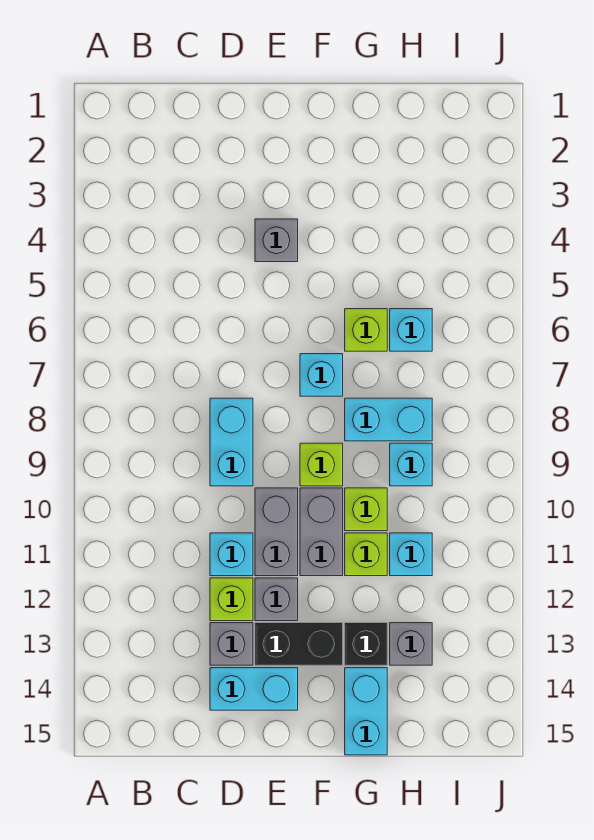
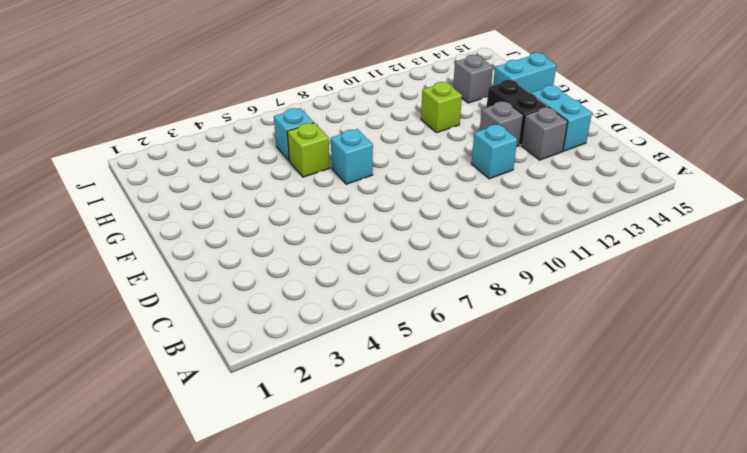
none -> cyan brick D8:D9 level 1
none -> lime brick D12 level 1
none -> grey brick E4 level 1

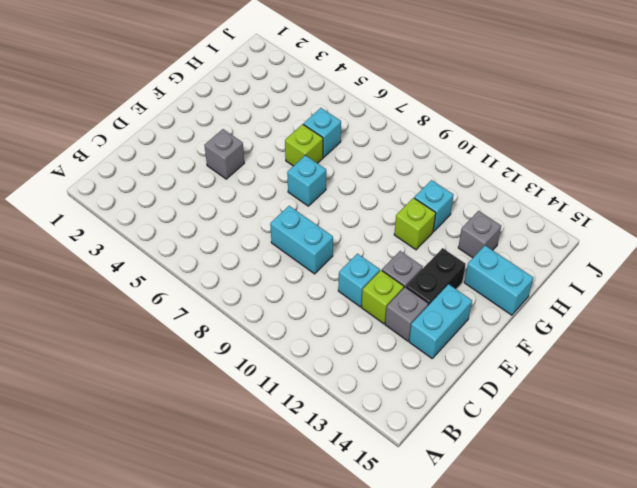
none -> grey brick E10:E11 level 1
none -> lime brick F9 level 1
none -> grey brick F10:F11 level 1

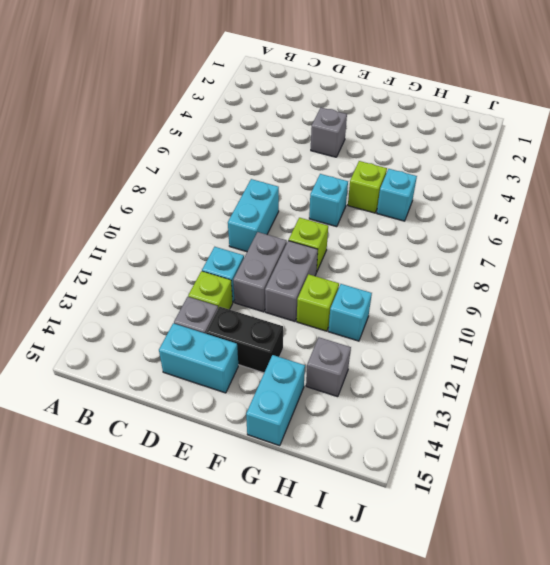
none -> grey brick E12 level 1
none -> cyan brick G8:H8 level 1
none -> lime brick G10 level 1

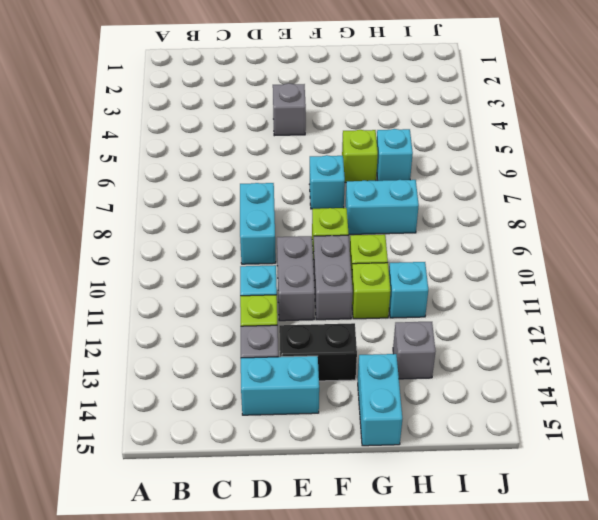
none -> grey brick E12 level 1
none -> black brick G13 level 1
none -> cyan brick H9 level 1

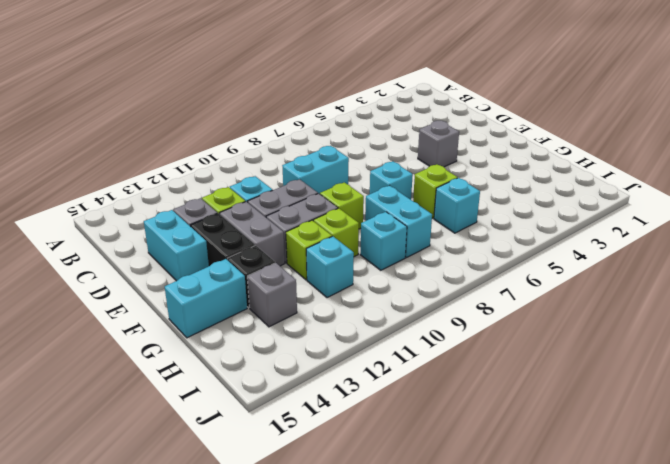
grey brick E12:F12 level 1 -> grey brick E12 level 1

